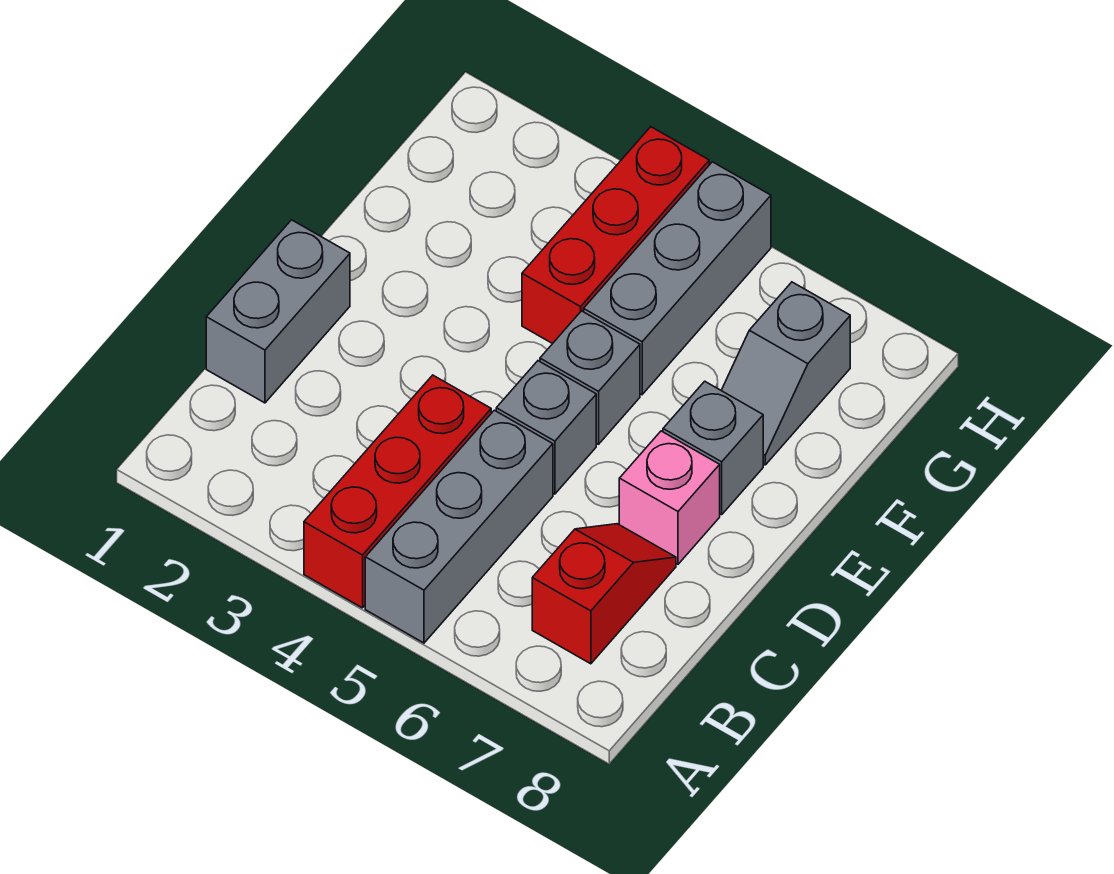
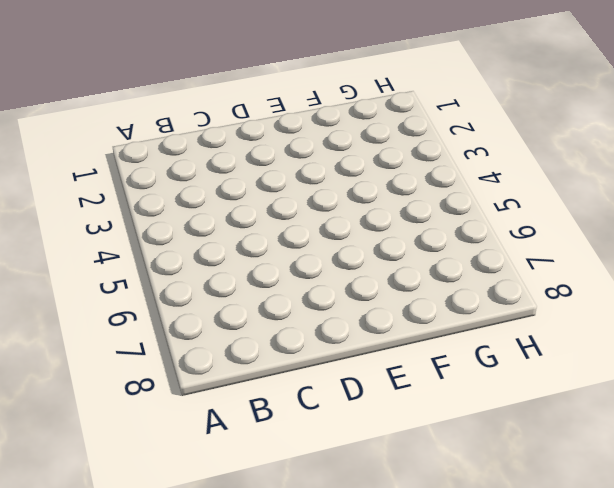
none -> red brick A4:C4 level 1
none -> grey brick A5:C5 level 1

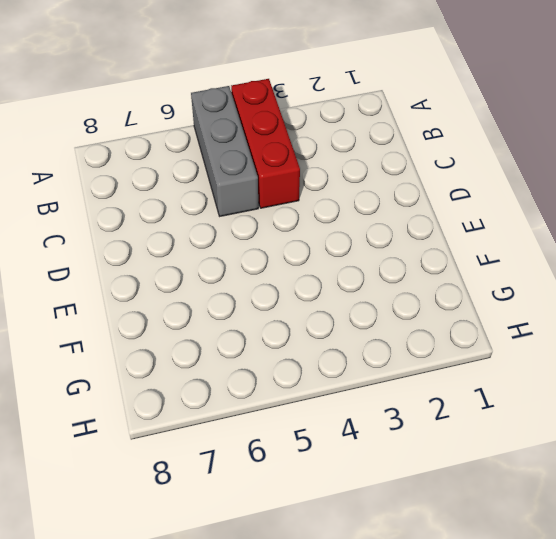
none -> red slope B7:C7 level 1 top B
none -> grey brick C1:D1 level 1

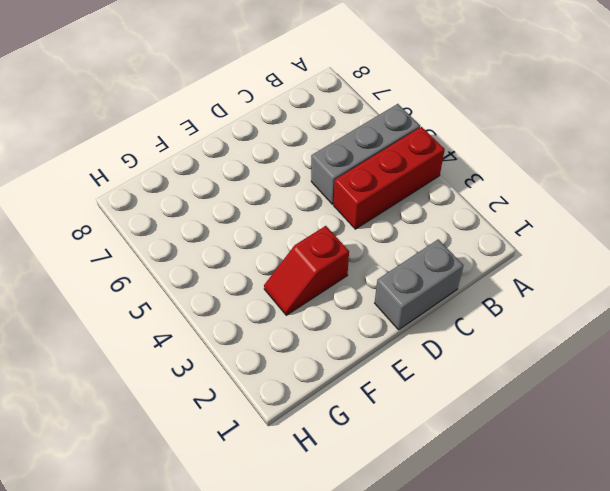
red slope E3:F3 level 1 top E -> red slope B7:C7 level 1 top B
none -> grey brick D5 level 1
none -> pink brick D7 level 1

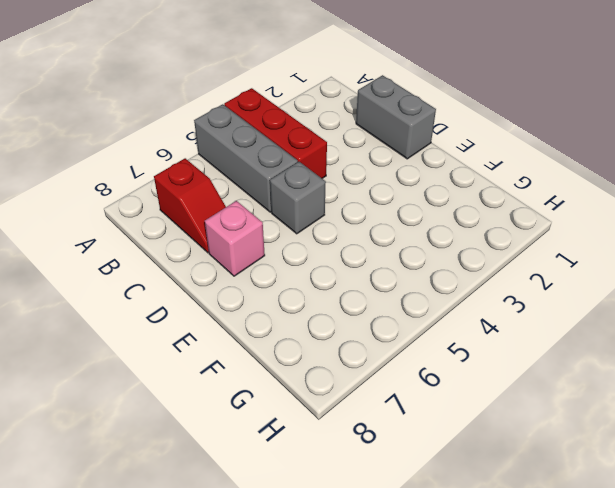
none -> grey brick E5 level 1
none -> grey brick E7 level 1

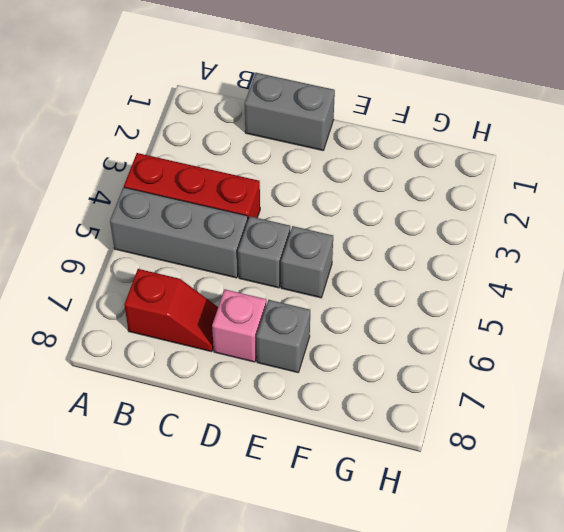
none -> red brick F4:H4 level 1
none -> grey brick F5:H5 level 1

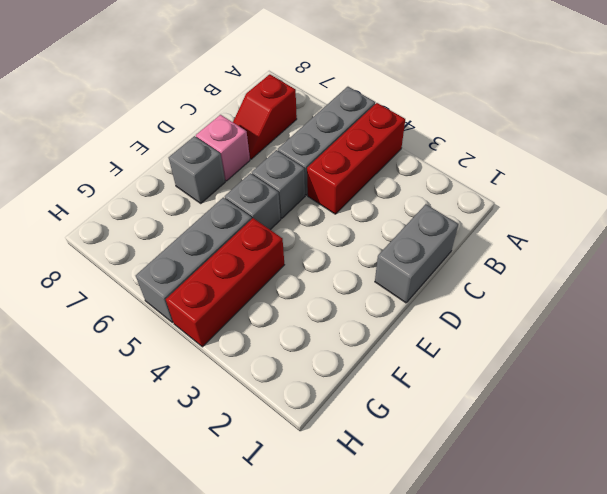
none -> grey slope F7:G7 level 1 top G

